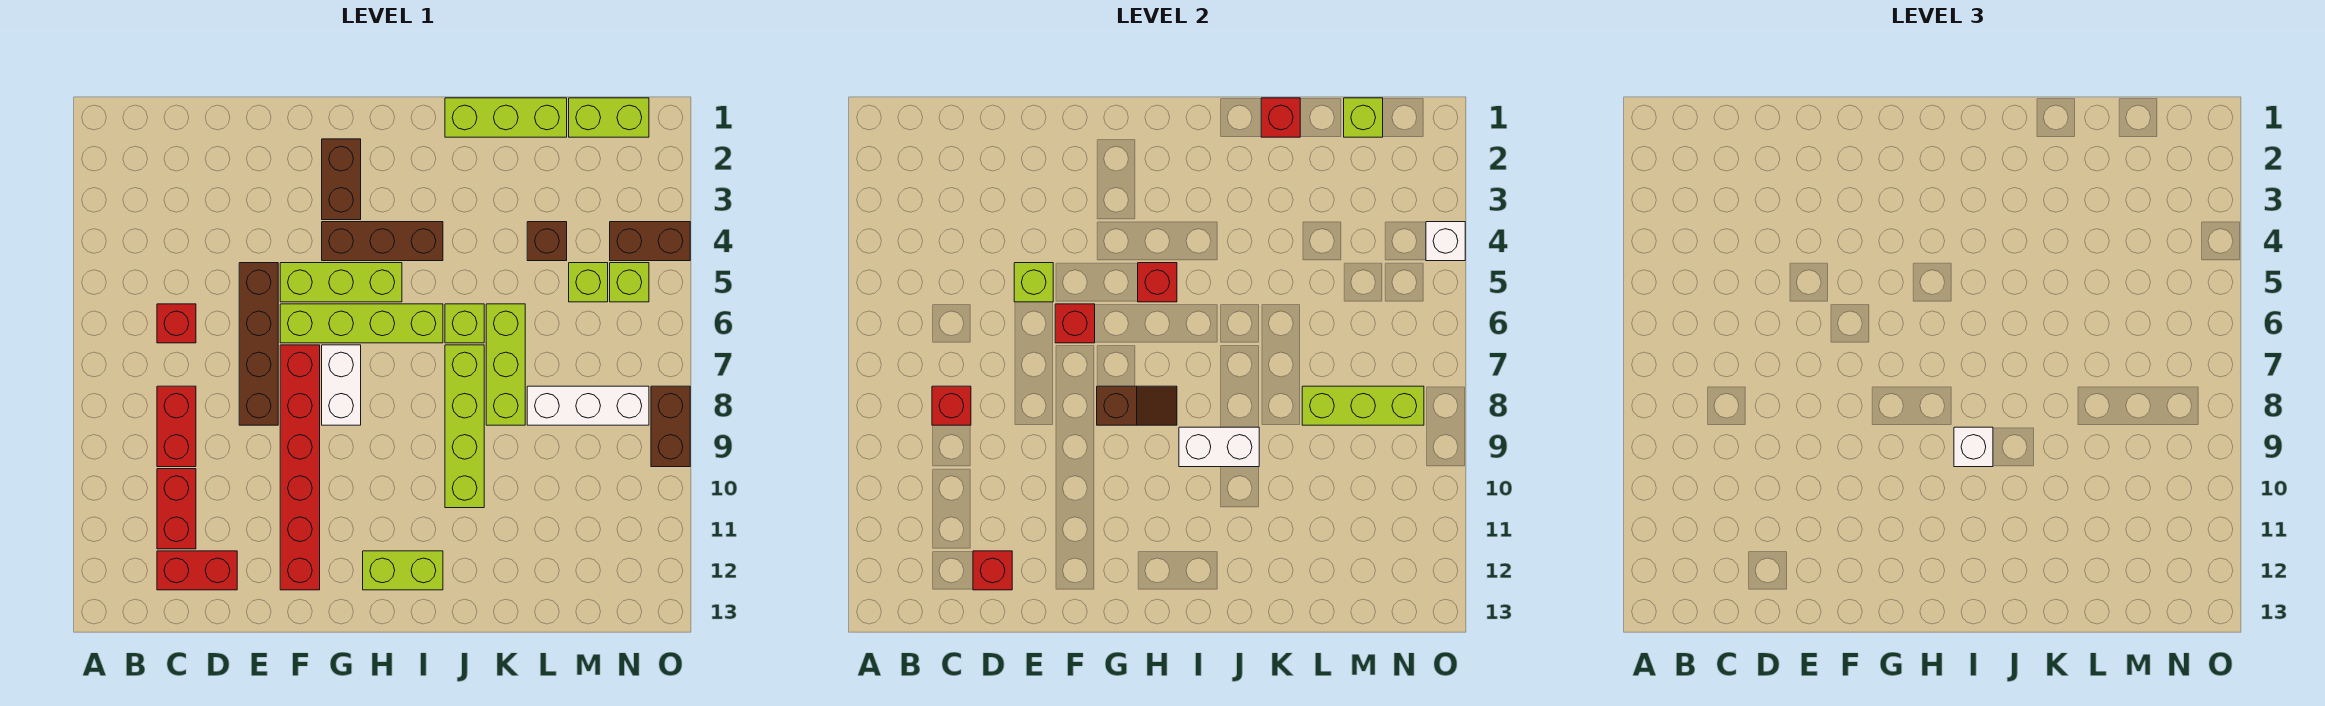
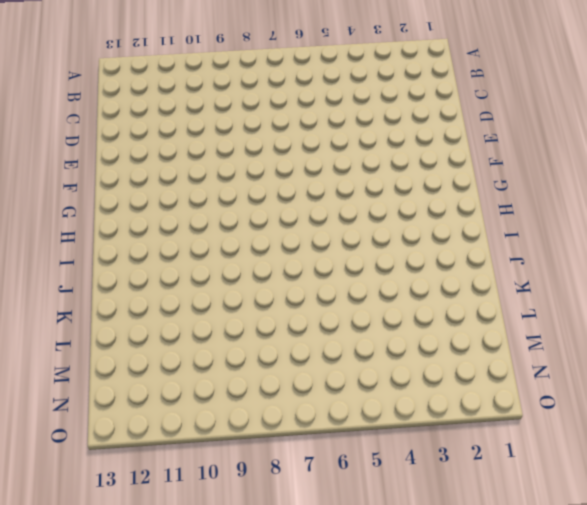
none -> red brick C6 level 1
none -> red brick C8:C9 level 1
none -> red brick C10:C11 level 1
none -> red brick C12:D12 level 1

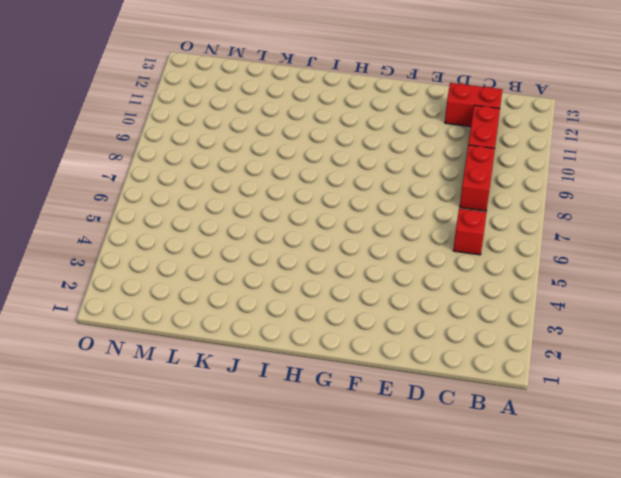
none -> brown brick E5:E8 level 1
none -> lime brick F5:H5 level 1
none -> lime brick F6:I6 level 1
none -> red brick F7:F12 level 1

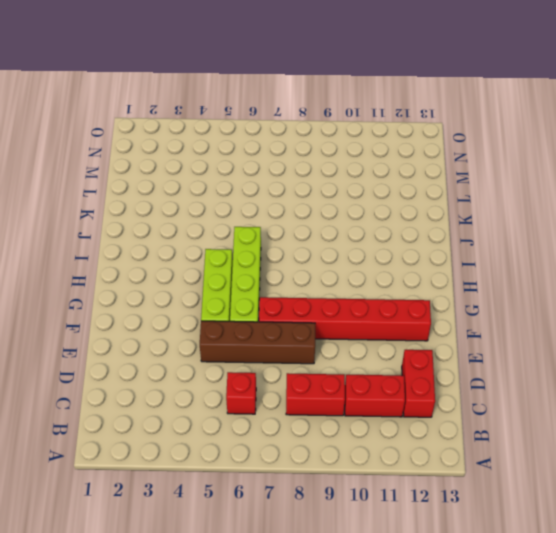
none -> brown brick G2:G3 level 1
none -> brown brick G4:I4 level 1
none -> white brick G7:G8 level 1
none -> lime brick H12:I12 level 1

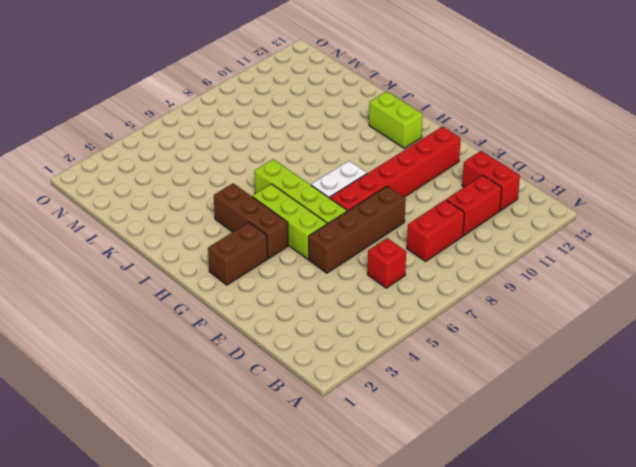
none -> lime brick J1:L1 level 1
none -> lime brick J6 level 1
none -> lime brick J7:J10 level 1
none -> lime brick K6:K8 level 1

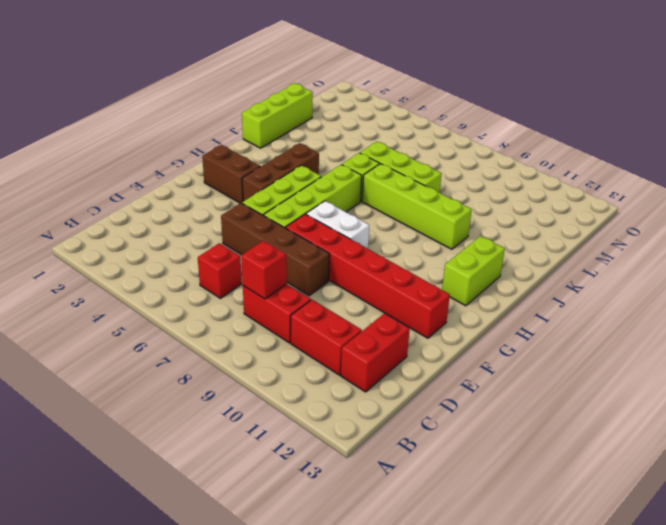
none -> brown brick L4 level 1
none -> white brick L8:N8 level 1
none -> lime brick M1:N1 level 1
none -> lime brick M5 level 1

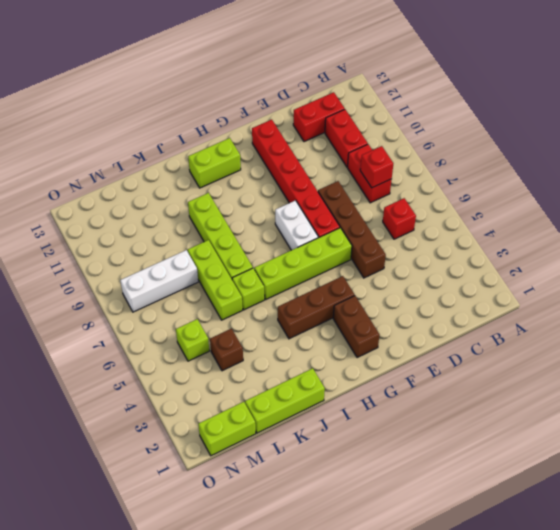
none -> lime brick F5:H5 level 1
none -> brown brick N4:O4 level 1
none -> lime brick N5 level 1
none -> brown brick O8:O9 level 1

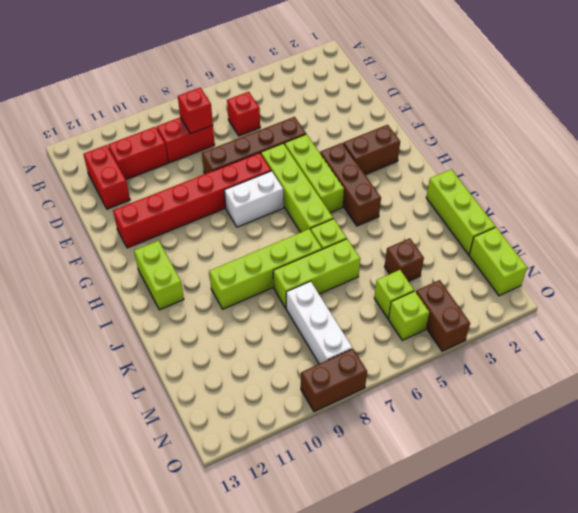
none -> red brick D12 level 2
none -> lime brick E5 level 2
none -> red brick F6 level 2
none -> brown slope G8:H8 level 2 top G

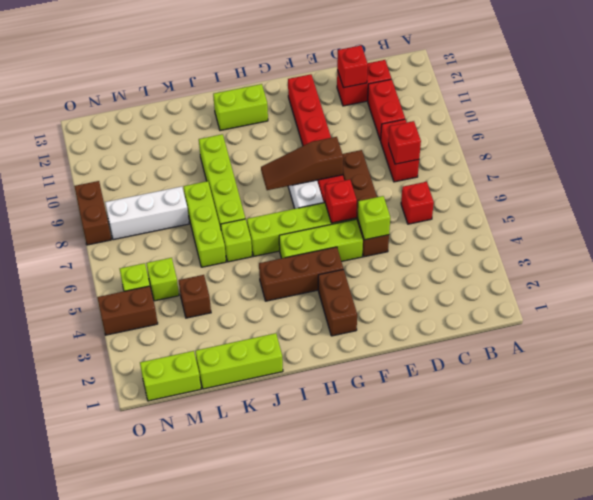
brown slope F8:H8 level 2 top F -> brown slope G8:H8 level 2 top G
none -> red brick H5 level 2
none -> white brick I9:J9 level 2
none -> red brick K1 level 2
none -> lime brick L8:N8 level 2

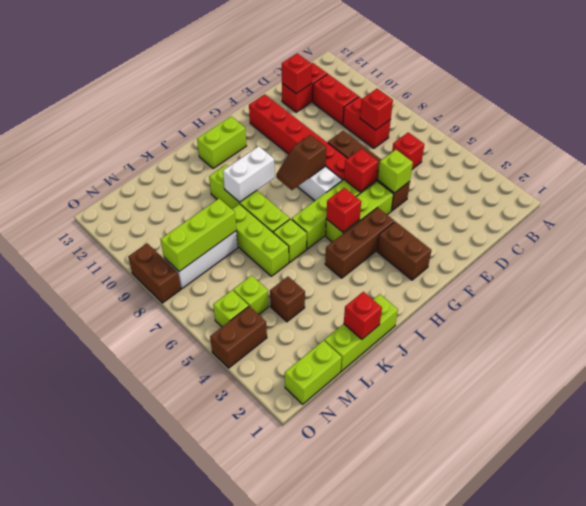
none -> lime brick M1 level 2
none -> white brick O4 level 2
none -> white brick I9 level 3

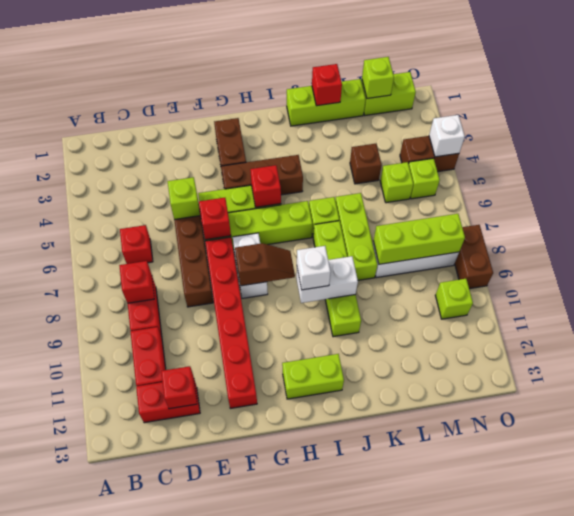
lime brick N10 level 1 -> none

